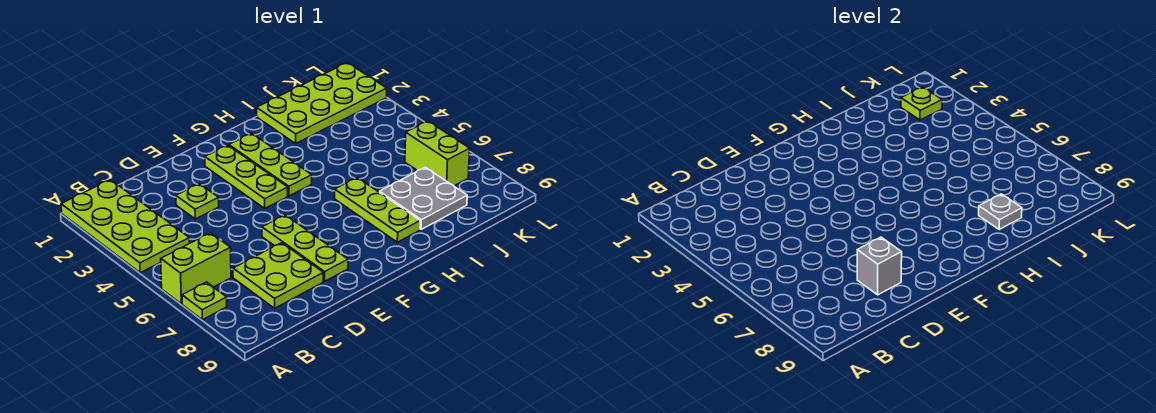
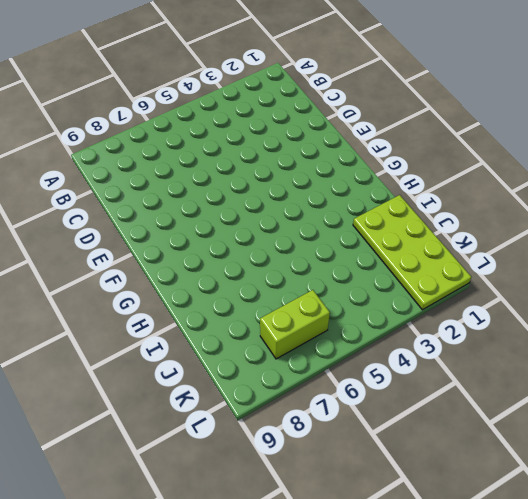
none -> lime plate A1:B4 level 1
none -> lime brick A6:B6 level 1
none -> lime plate A7 level 1

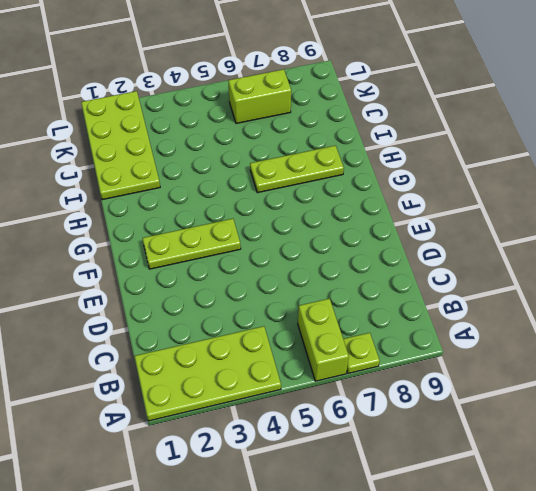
none -> lime plate C7:D8 level 1
none -> lime plate D3 level 1
none -> lime plate E6:E8 level 1

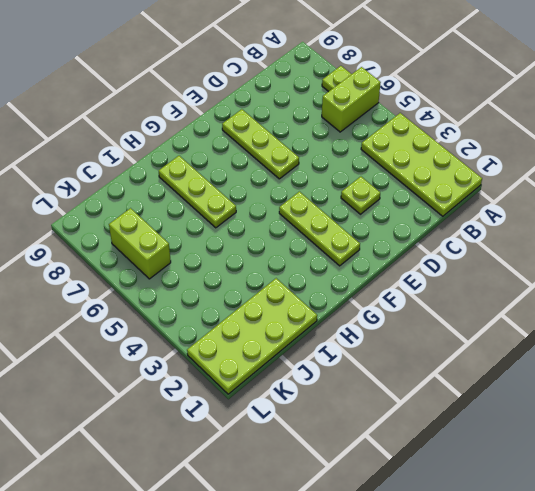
none -> lime plate C7:D8 level 1
none -> lime plate G2:G4 level 1
none -> grey plate I7:J8 level 1

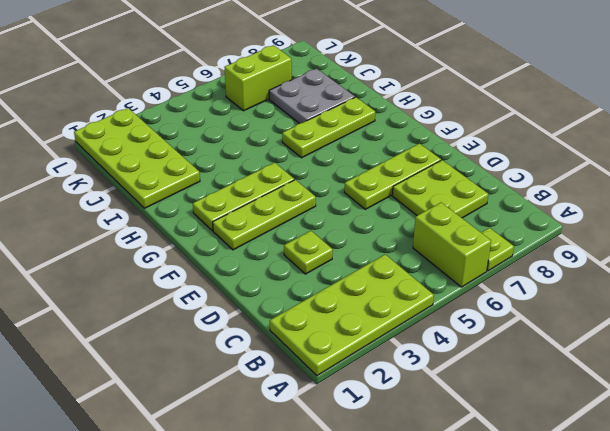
none -> grey brick D8 level 2
none -> grey plate I8 level 2
none -> lime plate K2 level 2

